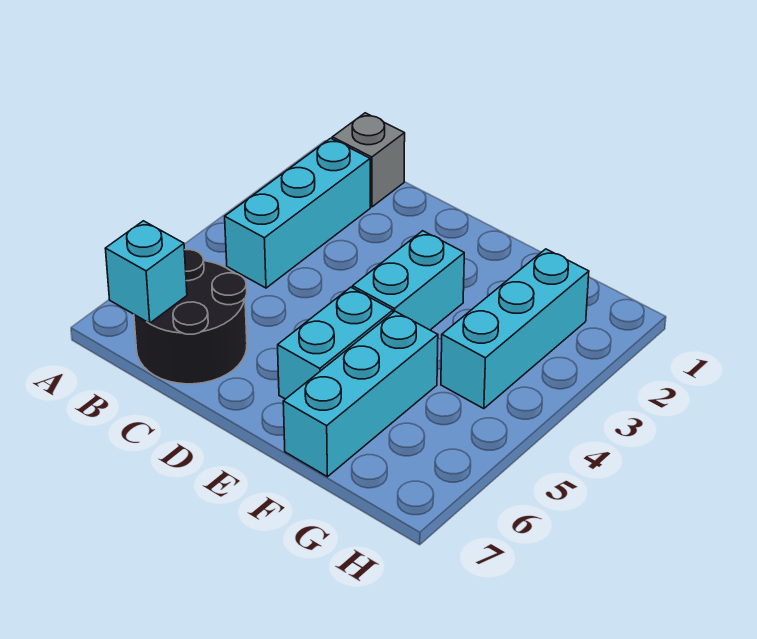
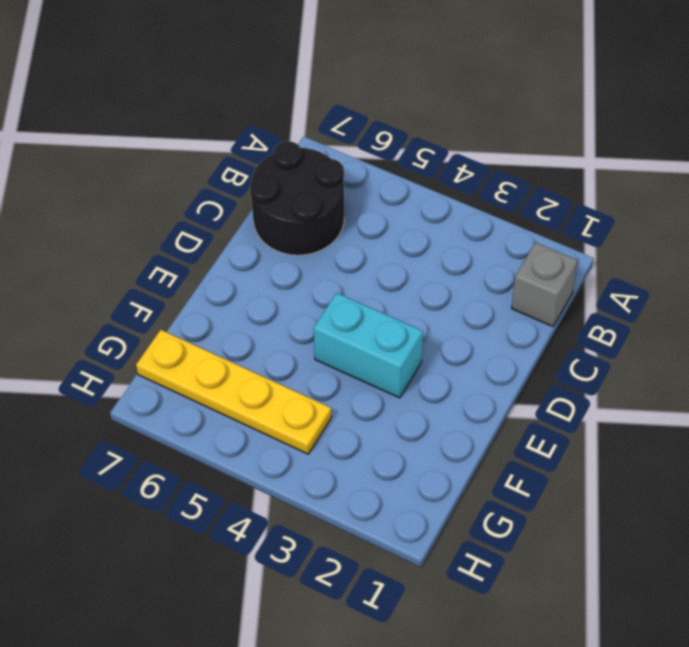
yellow plate G4:G7 level 1 -> cyan brick G2:G4 level 1
none -> cyan brick B2:B4 level 1
none -> cyan brick E5:E6 level 1

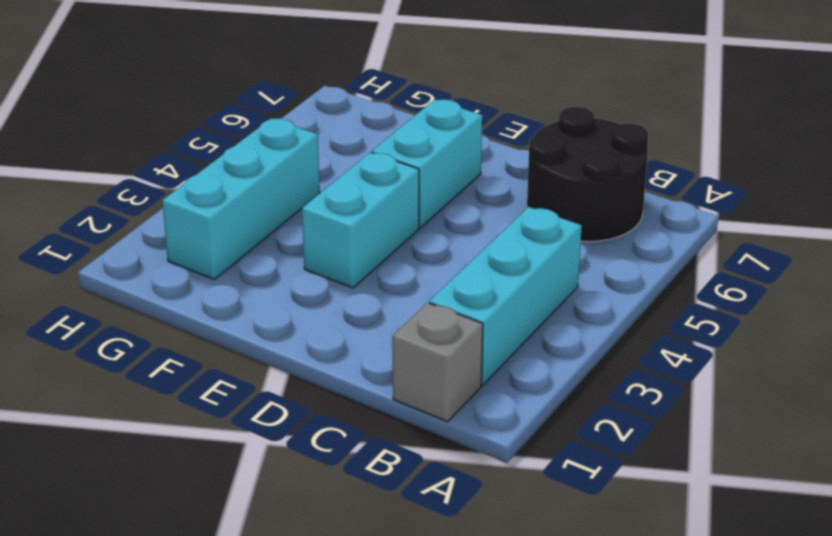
none -> cyan brick F5:F7 level 1
none -> cyan brick B7 level 2

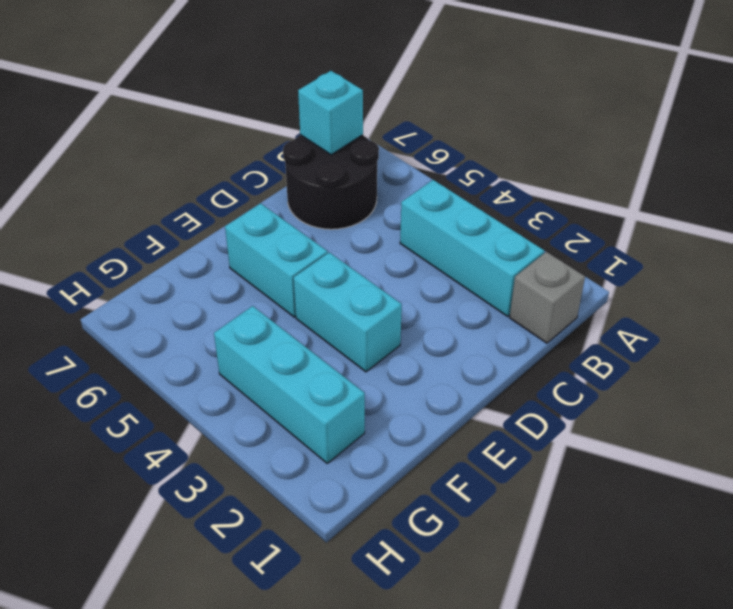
none -> cyan brick F5:F7 level 1

